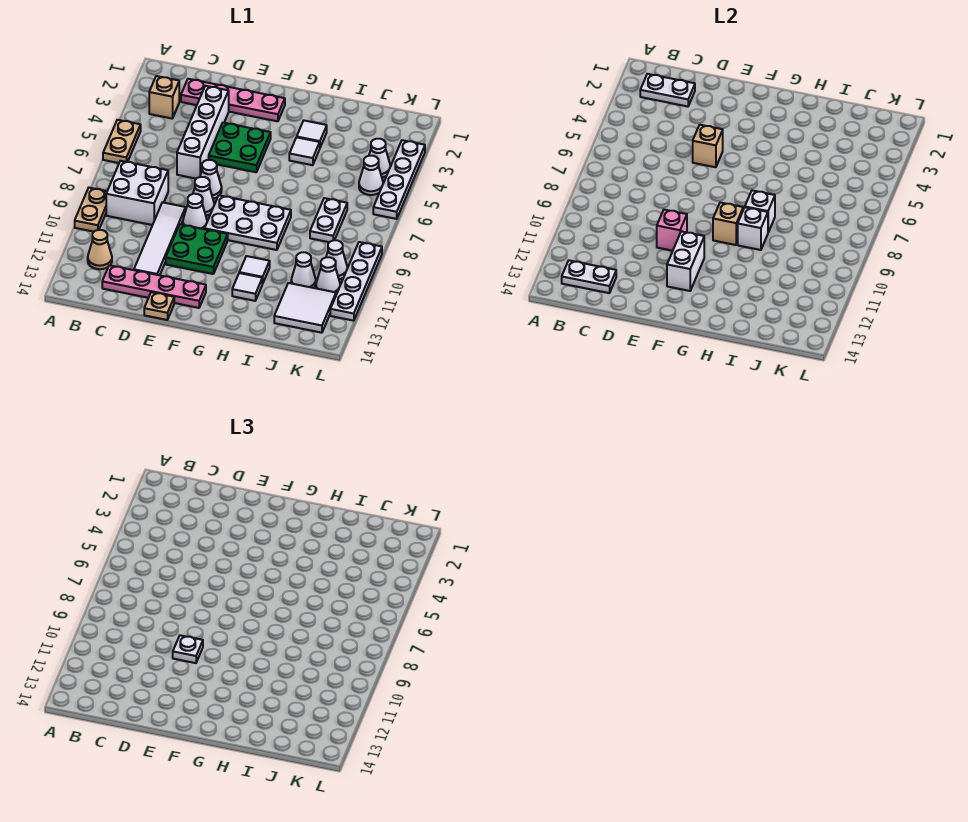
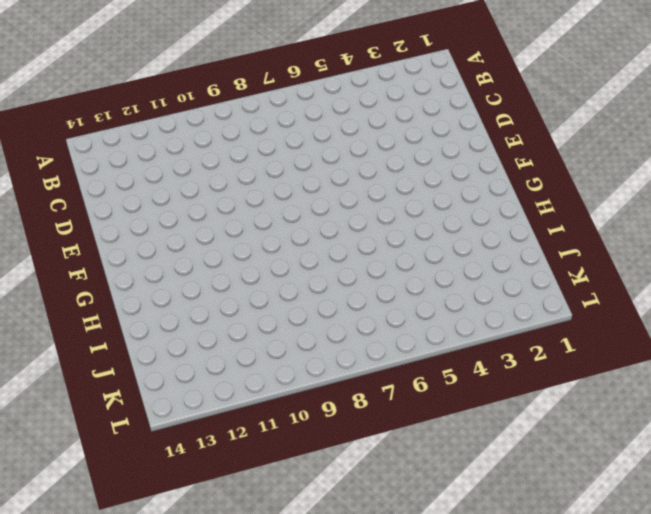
none -> tan plate A5:A6 level 1
none -> tan plate A9:A10 level 1
none -> tan brick B3 level 1
none -> white brick B8:C9 level 1

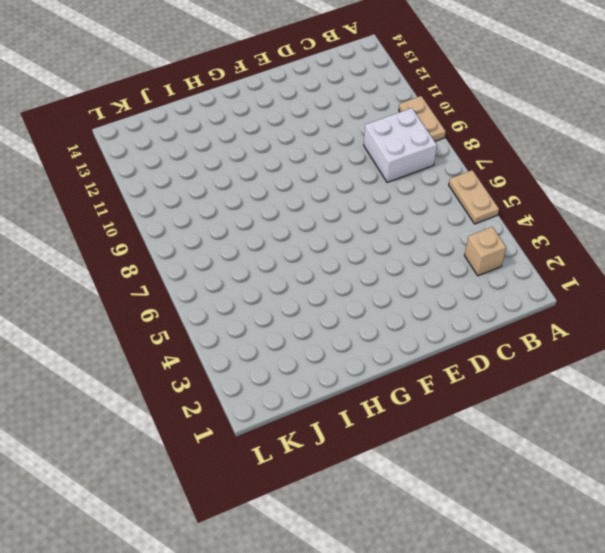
none -> tan cone B12 level 1
none -> pink plate C2:F2 level 1
none -> pink plate C13:F13 level 1
none -> white brick D3:D6 level 1

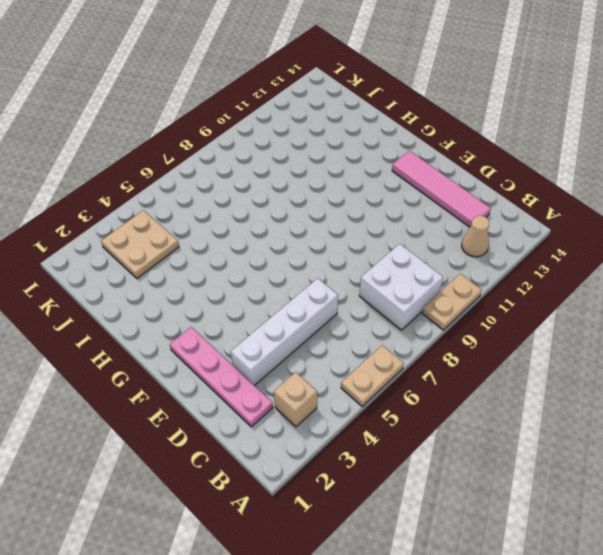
pink tile C13:F13 level 1 -> pink plate C13:F13 level 1
tan plate J3:K4 level 1 -> white cone K4 level 1
none -> white tile D9:D12 level 1
none -> green plate E4:F5 level 1
none -> white cone E7 level 1
none -> white cone E8 level 1

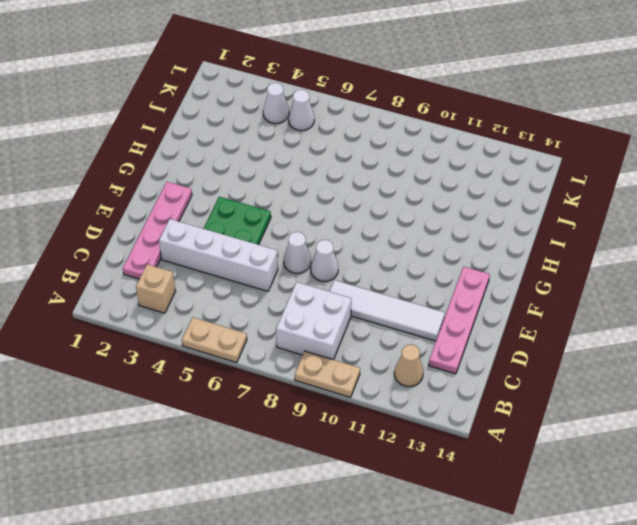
none -> white cone E9 level 1
none -> green plate E10:F11 level 1
none -> tan plate E14 level 1
none -> white plate F8:H9 level 1

